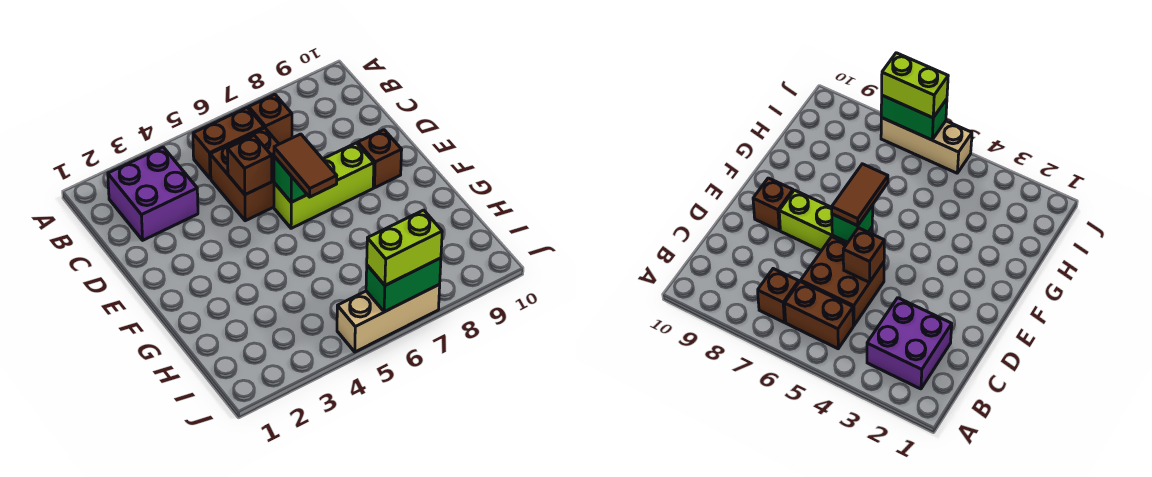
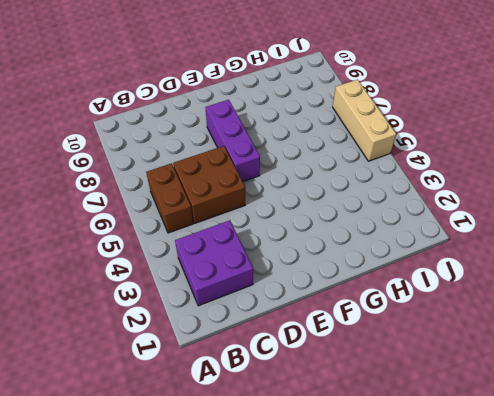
purple brick E6:E8 level 1 -> lime brick E6:E8 level 1
none -> brown brick B7 level 1
none -> brown brick E9 level 1
none -> brown brick D5 level 2

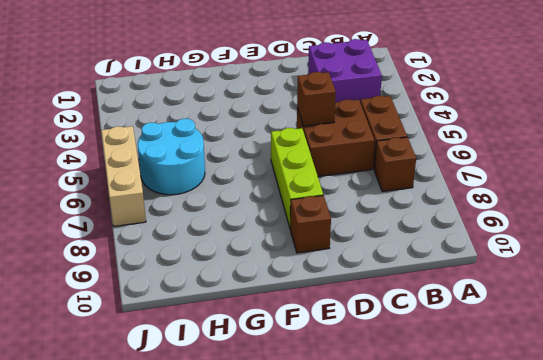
cyan round brick H5:I6 level 1 -> none
none -> green brick E6 level 2
none -> green brick J6:J7 level 2
none -> brown tile E6:F6 level 3

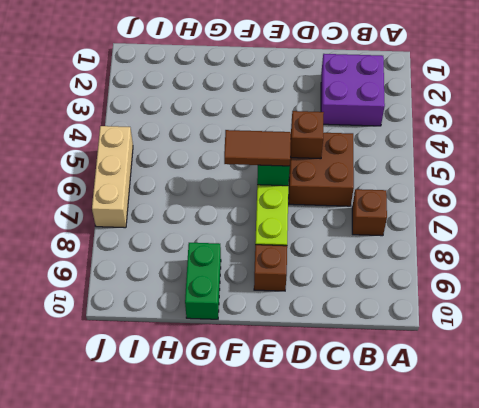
green brick G9:G10 level 1 -> green brick J6:J7 level 2
none -> brown brick B5:B6 level 1
none -> lime brick J6:J7 level 3

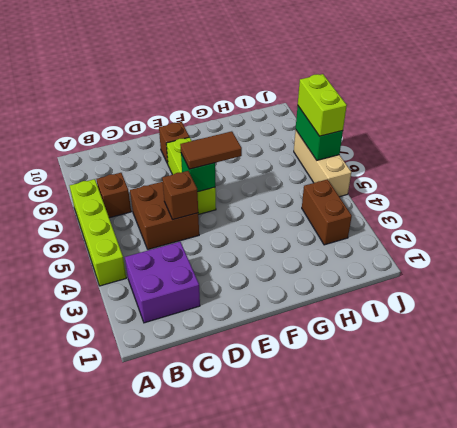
lime brick A4:A7 level 1 -> none
brown brick I3:I4 level 1 -> brown brick B5:B6 level 1

